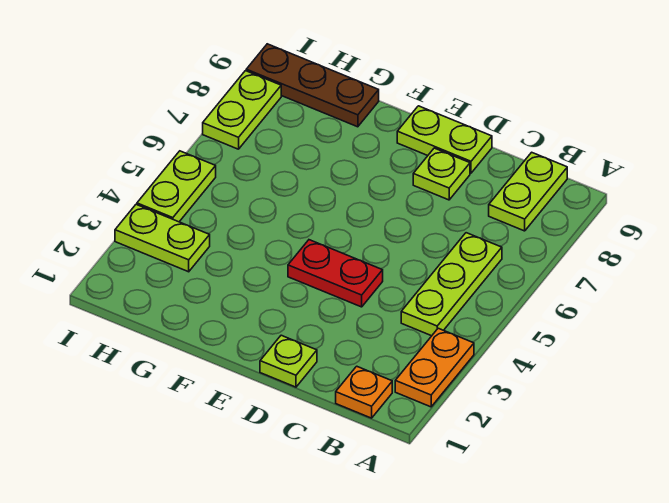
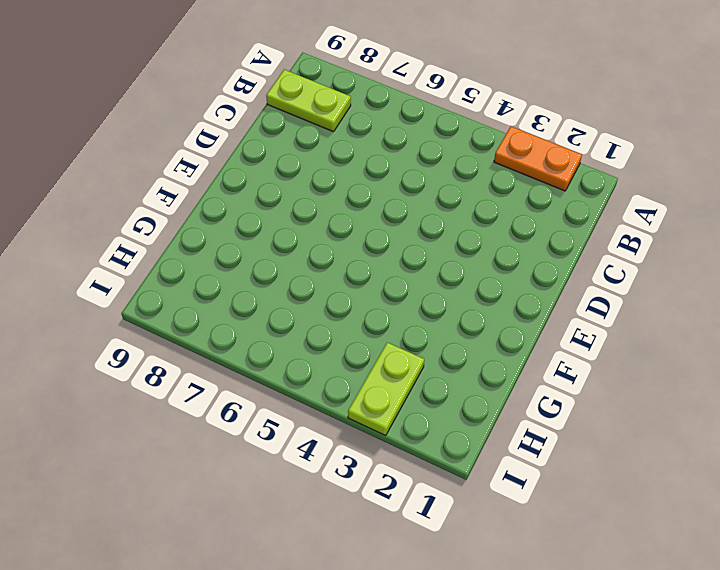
none -> orange plate B1 level 1
none -> lime plate B4:B6 level 1
none -> lime plate D1 level 1

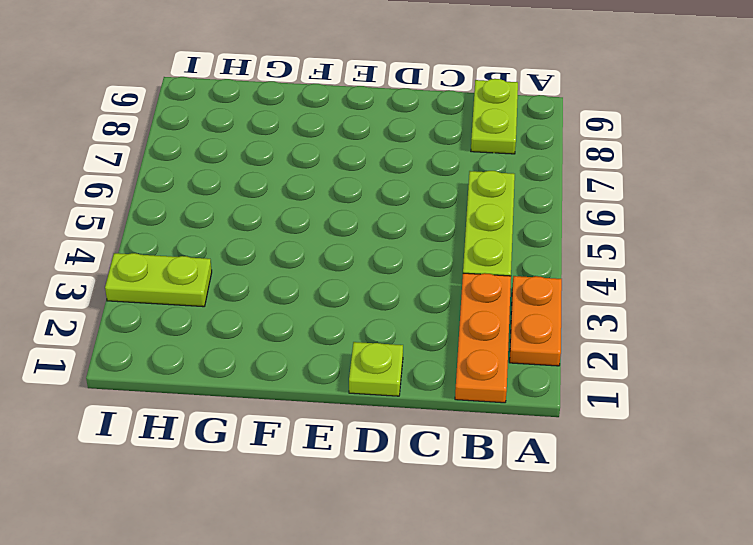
orange plate B1:B3 level 1 -> orange plate B1 level 1
none -> red plate D4:E4 level 1
none -> lime plate D8 level 1
none -> lime plate D9:E9 level 1

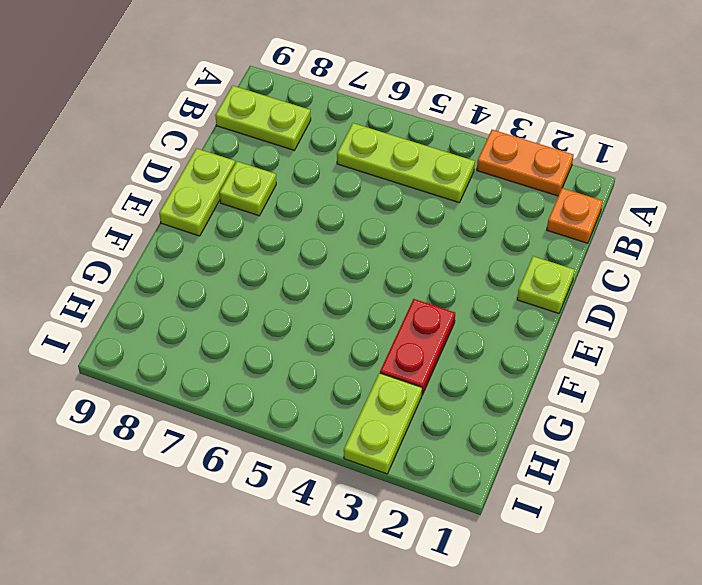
red plate F3:G3 level 1 -> red plate D4:E4 level 1
none -> brown plate G9:I9 level 1
none -> lime plate I4:I5 level 1
none -> lime plate I7:I8 level 1

